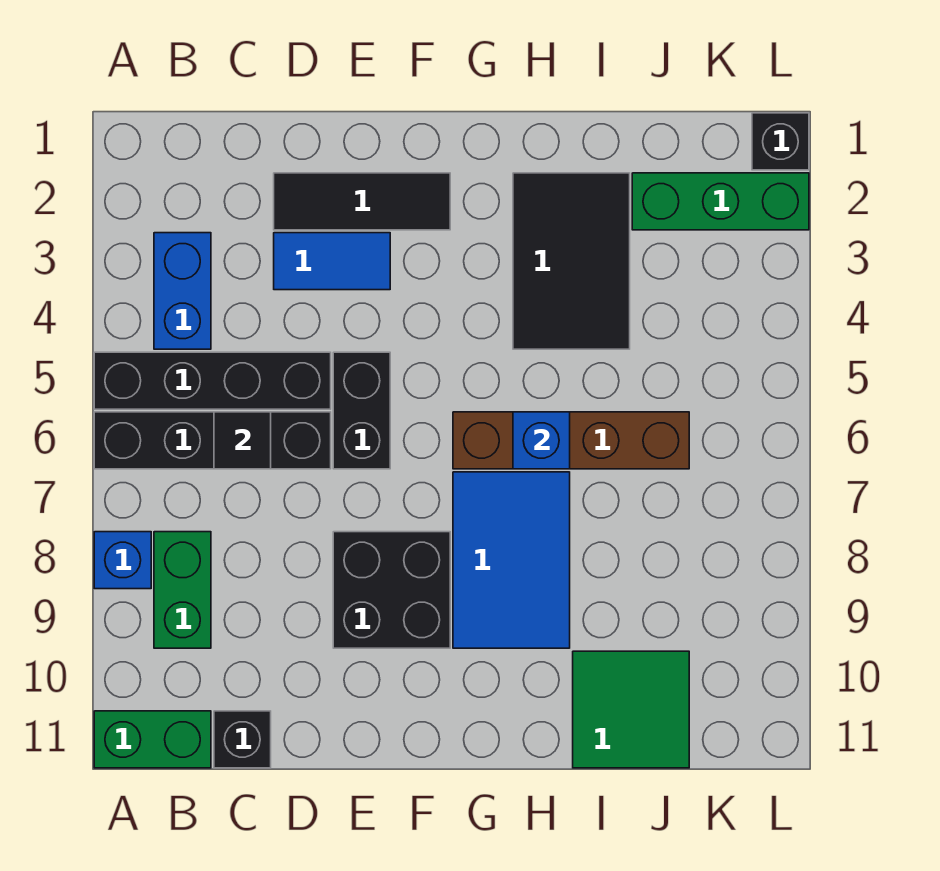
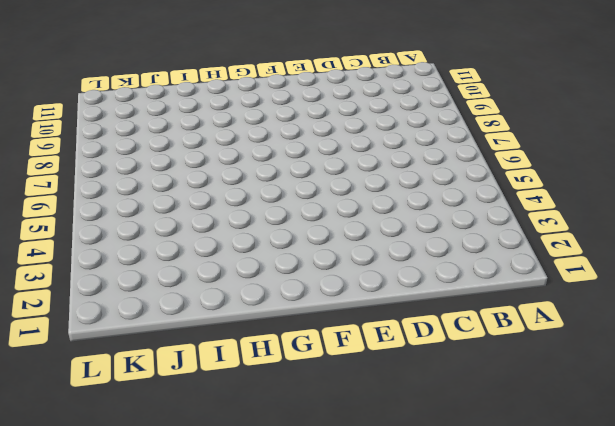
none -> black brick A5:D5 level 1
none -> black brick A6:D6 level 1
none -> blue brick A8 level 1

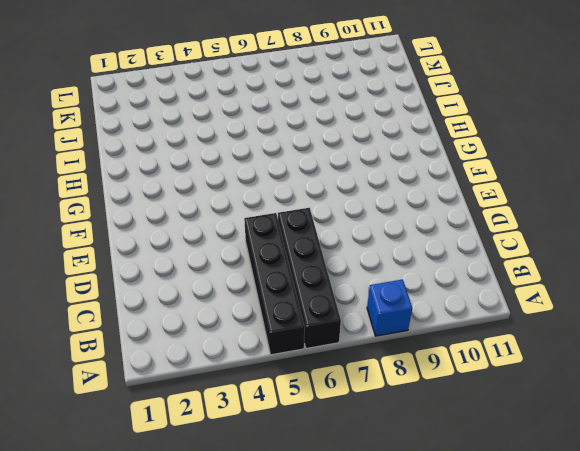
none -> green brick A11:B11 level 1
none -> blue brick B3:B4 level 1
none -> green brick B8:B9 level 1

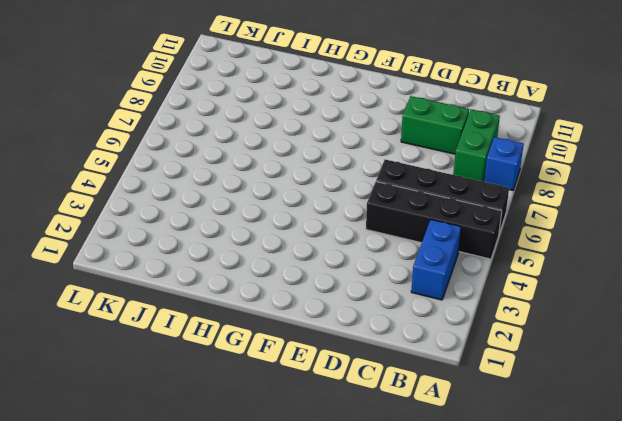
green brick C9:D9 level 1 -> green brick A11:B11 level 1
none -> black brick C11 level 1
none -> black tile D2:F2 level 1
none -> blue tile D3:E3 level 1

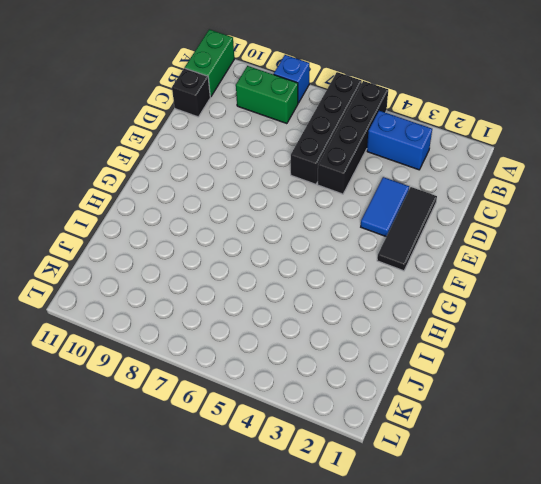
none -> black brick E5:E6 level 1
none -> black brick E8:F9 level 1
none -> brown brick G6:J6 level 1

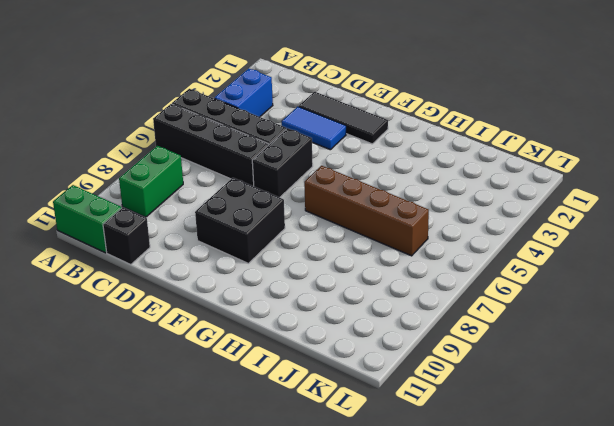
none -> blue brick A8 level 1
none -> blue tile G7:H9 level 1
none -> black tile H2:I4 level 1

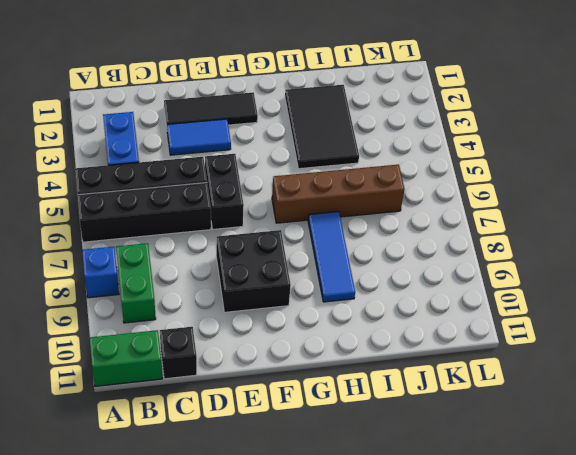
blue tile H7:H9 level 1 -> blue tile G7:H9 level 1
none -> green tile I10:J11 level 1
none -> green brick J2:L2 level 1
none -> black brick L1 level 1

